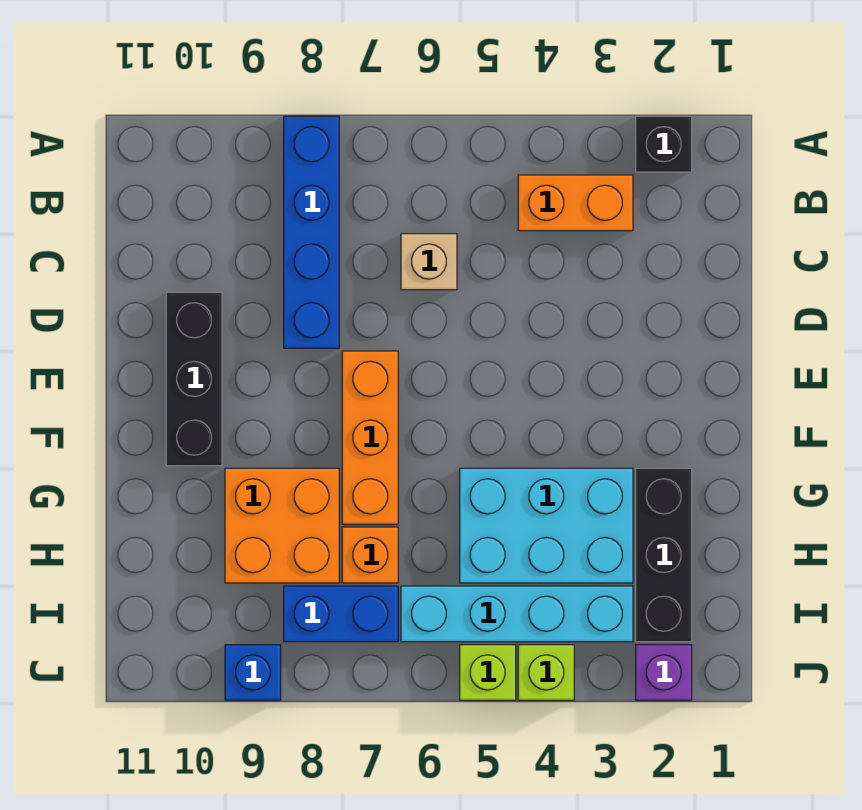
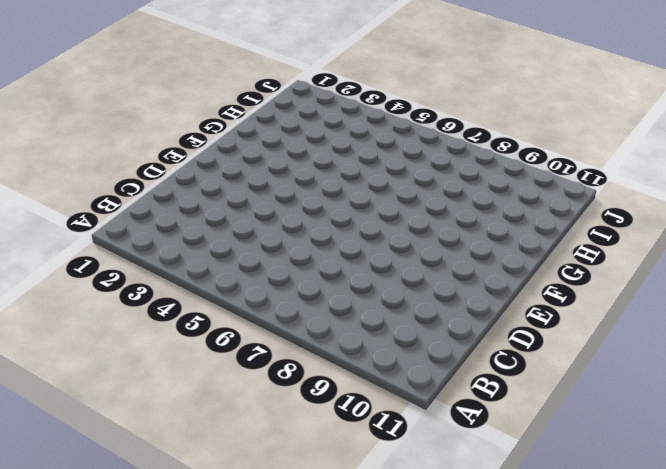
none -> black brick A2 level 1
none -> blue brick A8:D8 level 1
none -> orange brick B3:B4 level 1

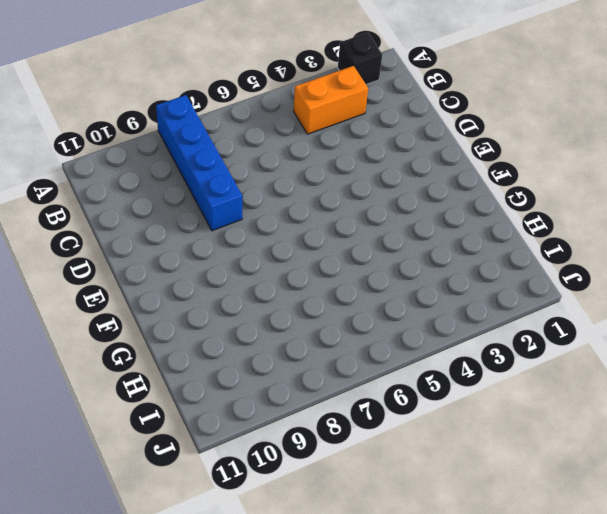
none -> tan brick C6 level 1
none -> black brick D10:F10 level 1
none -> orange brick E7:G7 level 1

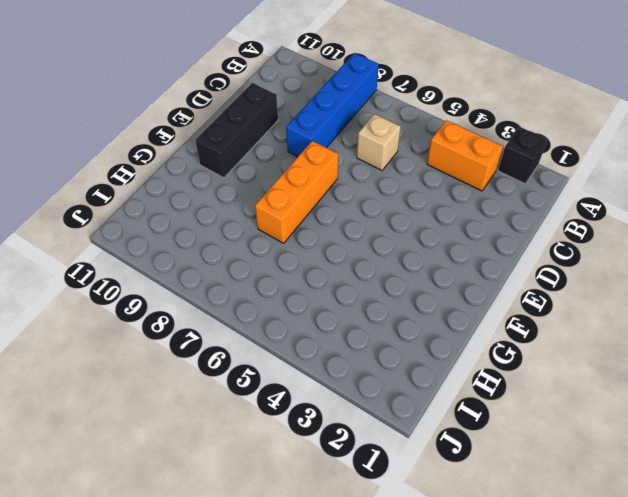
none -> black brick G2:I2 level 1
none -> cyan brick G3:H5 level 1
none -> orange brick G8:H9 level 1

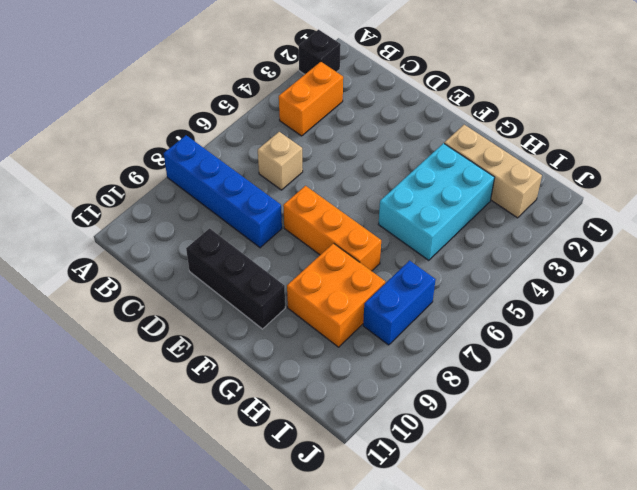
tan brick G2:I2 level 1 -> black brick G2:I2 level 1
none -> orange brick H7 level 1
none -> cyan brick I3:I6 level 1
none -> purple brick J2 level 1

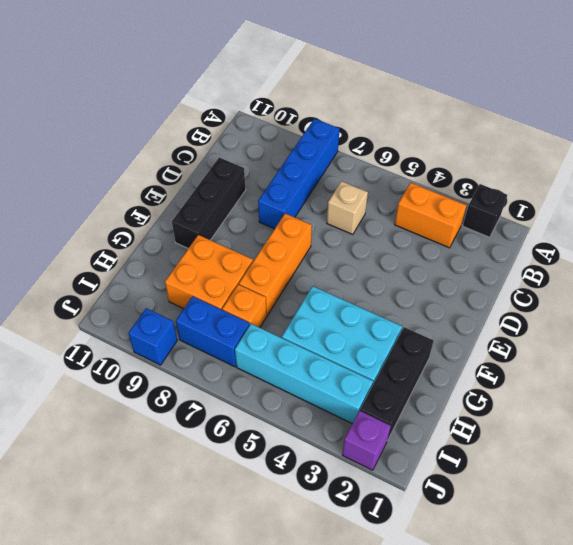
none -> lime brick J4 level 1
none -> lime brick J5 level 1

